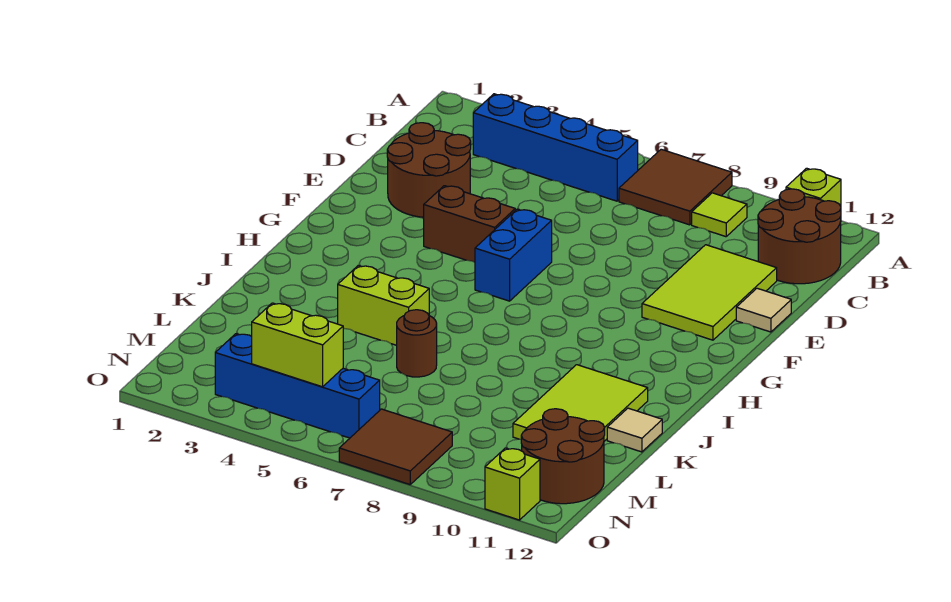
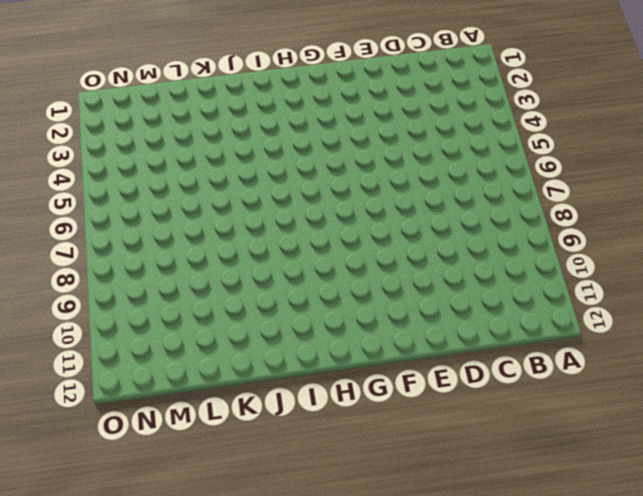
none -> brown tile A7:B8 level 1
none -> lime brick A11 level 1
none -> blue brick B3:B6 level 1

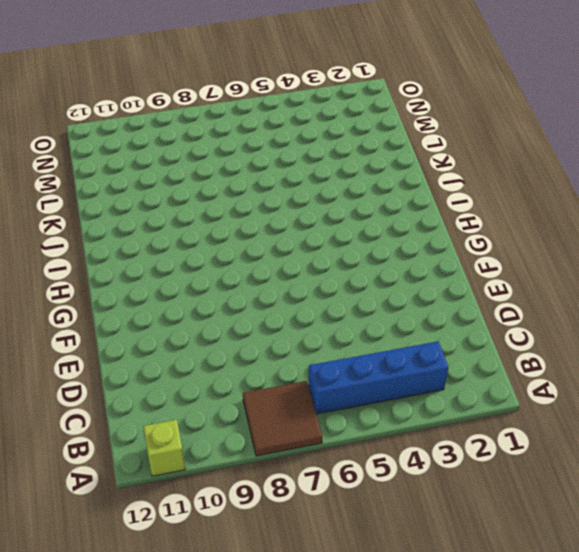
none -> lime tile B9 level 1
none -> brown round brick B11:C12 level 1
none -> brown round brick D2:E3 level 1

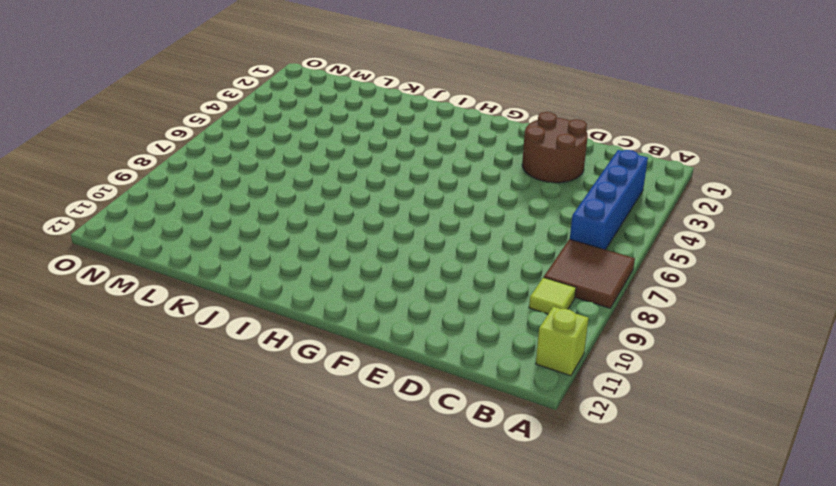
none -> brown round brick B11:C12 level 1
none -> lime tile D10:F11 level 1
none -> tan tile E12 level 1

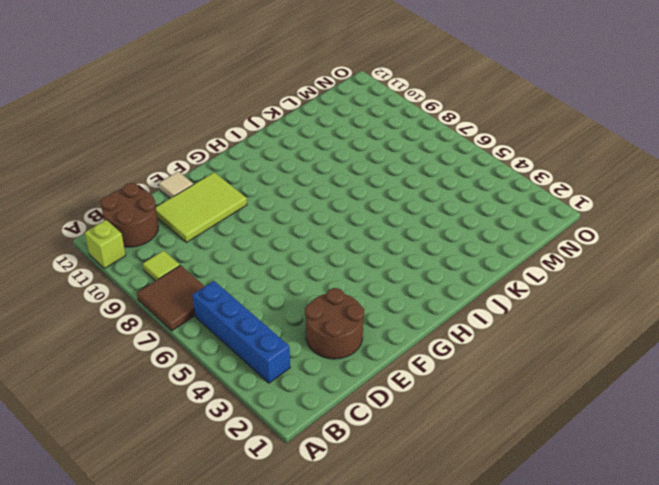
none -> brown brick F4:F5 level 1
none -> blue brick F6:G6 level 1
none -> lime brick J4:J5 level 1

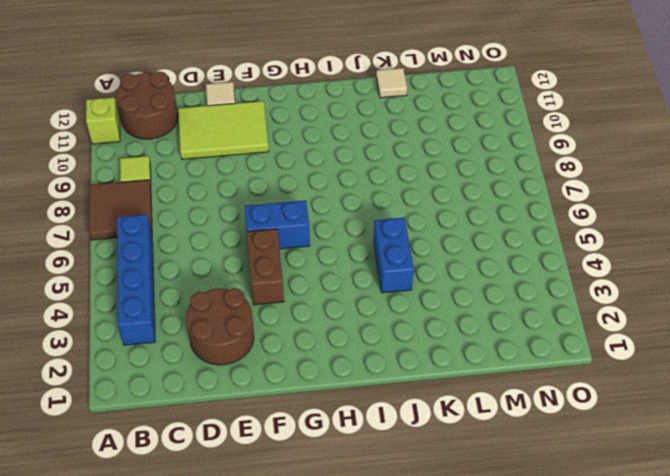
blue brick J4:J5 level 1 -> lime brick J4:J5 level 1
none -> lime tile J10:L11 level 1
none -> brown round brick K6 level 1
none -> brown round brick M11:N12 level 1

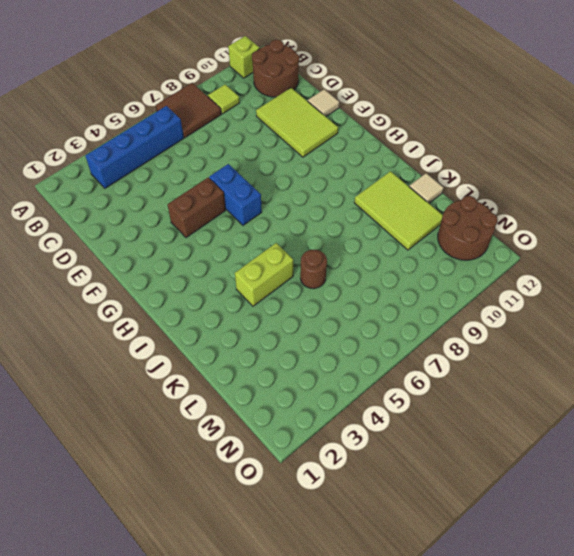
none -> brown round brick D2:E3 level 1
none -> blue brick N3:N6 level 1
none -> brown tile N7:O8 level 1

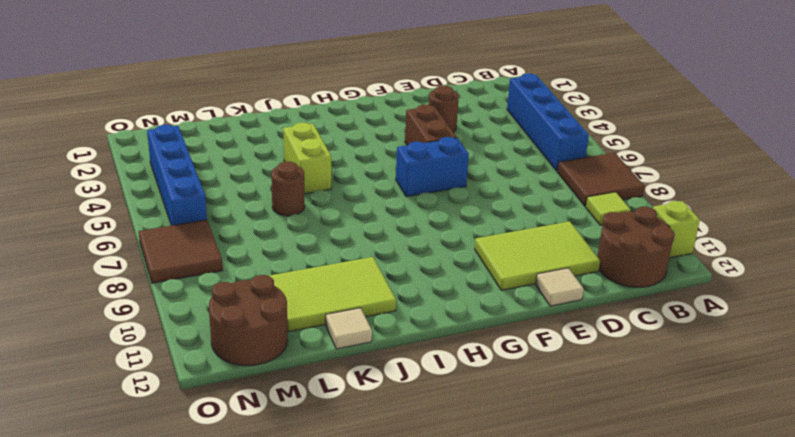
brown round brick E3 level 1 -> brown round brick D2:E3 level 1
none -> lime brick O11 level 1
none -> lime brick N4:N5 level 2

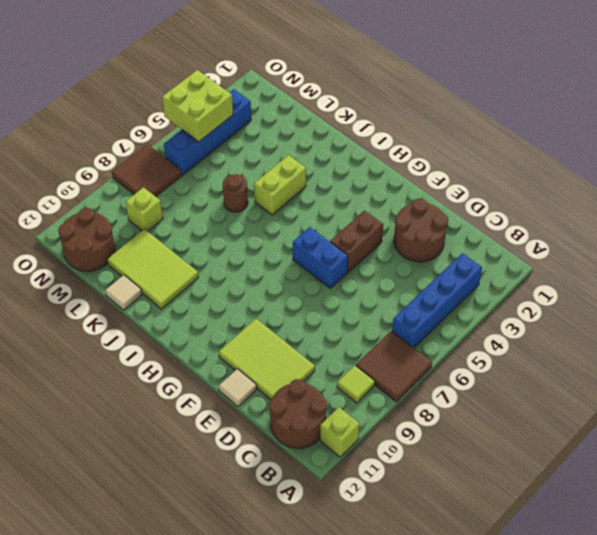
lime brick M9 level 1 -> lime brick O11 level 1
lime brick N4:O5 level 2 -> lime brick N4:N5 level 2

